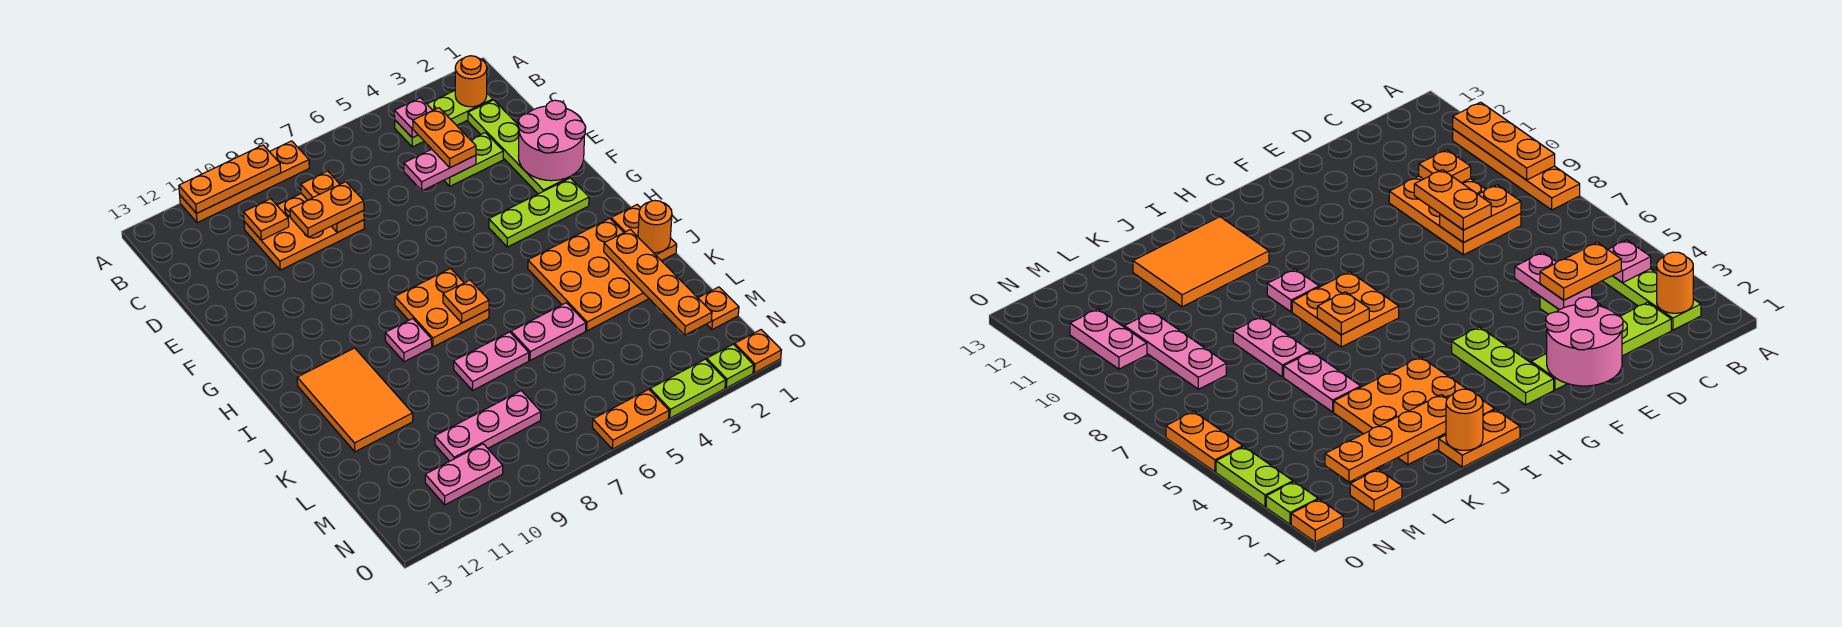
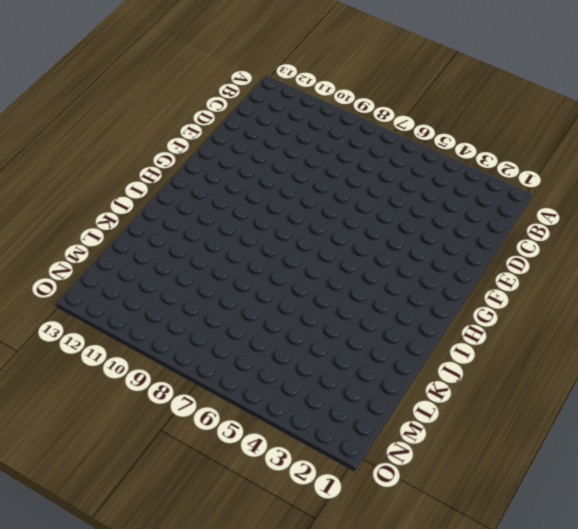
none -> orange plate A8:A11 level 1
none -> lime plate B2:B4 level 1
none -> lime plate C2:F2 level 1
none -> orange plate C8:D10 level 1

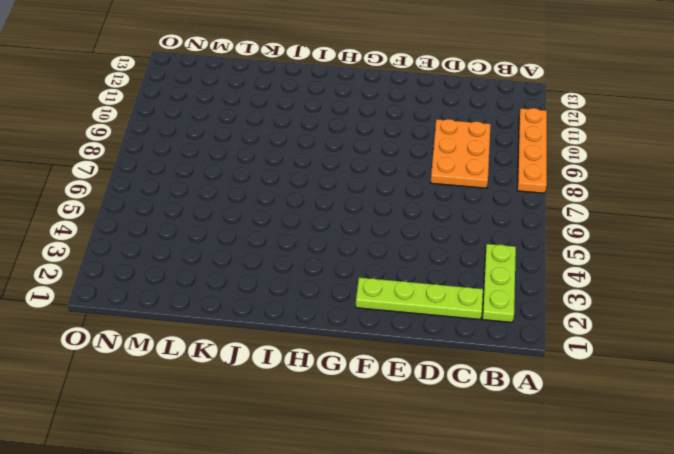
none -> lime plate D3:D4 level 1
none -> lime plate G2:G4 level 1
none -> orange plate H7:I8 level 1
none -> orange plate I1:J1 level 1

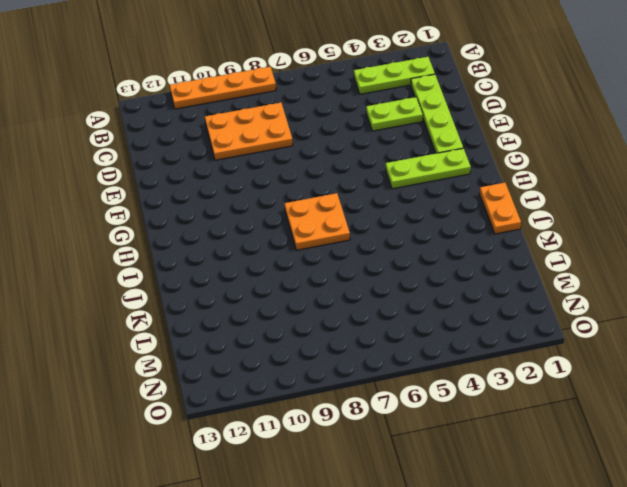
none -> orange plate I2:K4 level 1
none -> pink plate I9 level 1
none -> orange tile I11:K12 level 1
none -> pink plate K5:K6 level 1

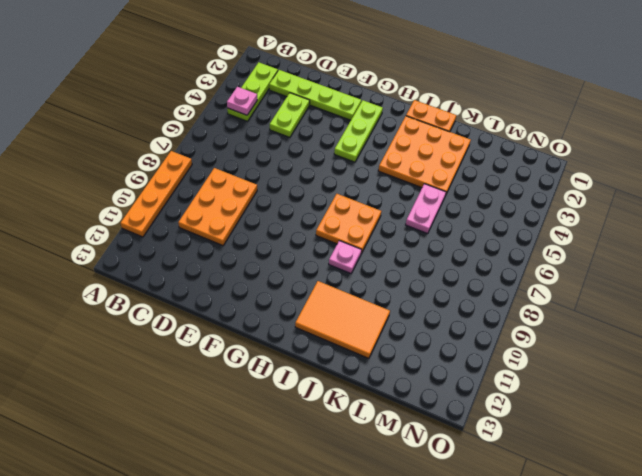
none -> pink plate K7:K8 level 1
none -> orange plate M1 level 1
none -> pink plate M8:M10 level 1
none -> pink plate N10:N11 level 1

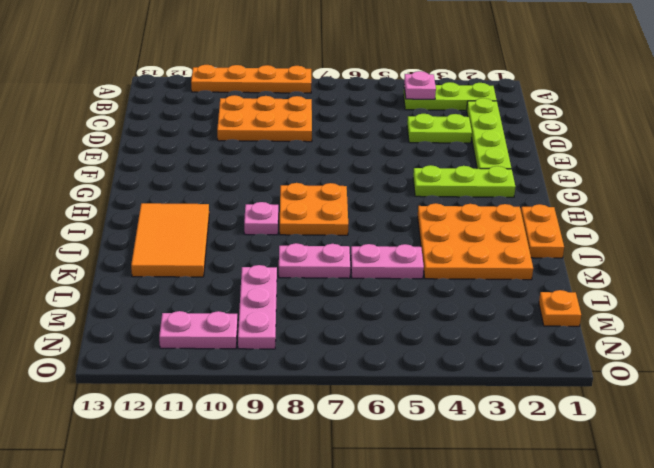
pink plate L9:N9 level 1 -> pink plate M8:M10 level 1
none -> orange plate O1 level 1
none -> lime plate O2 level 1
none -> lime plate O3:O4 level 1
none -> orange plate O5:O6 level 1

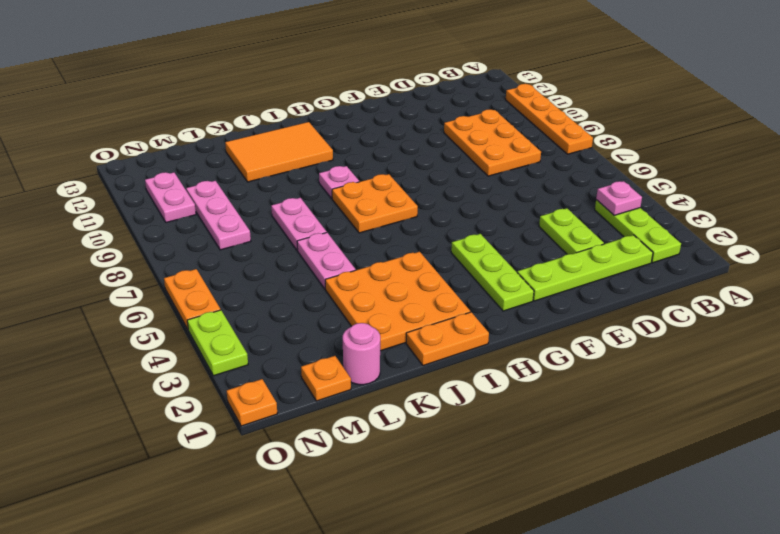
pink round brick L1 level 1 -> none
none -> lime plate O2 level 1
none -> orange plate A9:A11 level 2
none -> orange round brick B2 level 2
none -> orange plate C8:D8 level 2

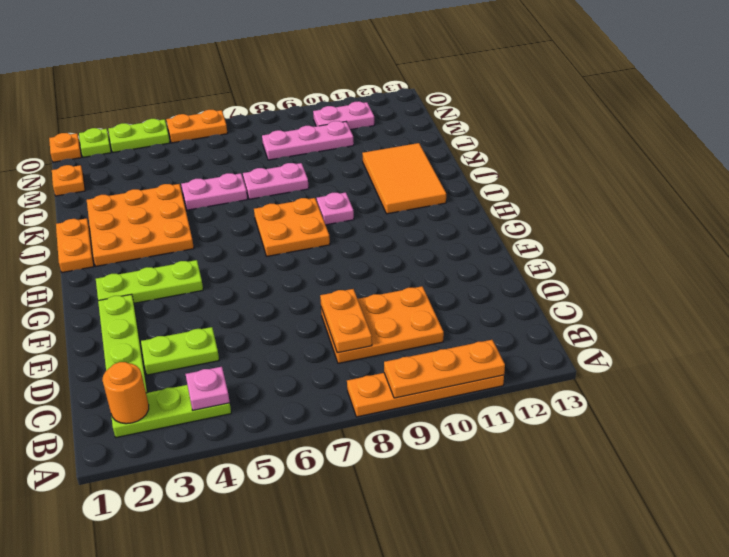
none -> orange plate C10 level 2
none -> pink plate D4:D5 level 2
none -> pink round brick E1:F2 level 2
none -> orange plate I7 level 2

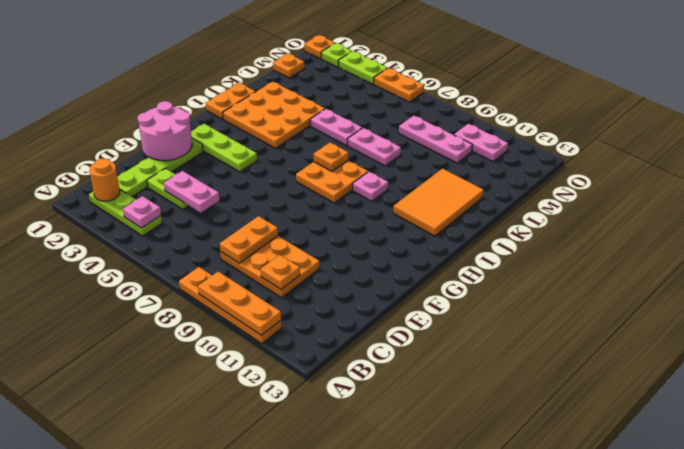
none -> orange round brick J1 level 2
none -> orange plate J2:M2 level 2
none -> orange plate C4:D4 level 3
none -> orange plate D8:D9 level 3

